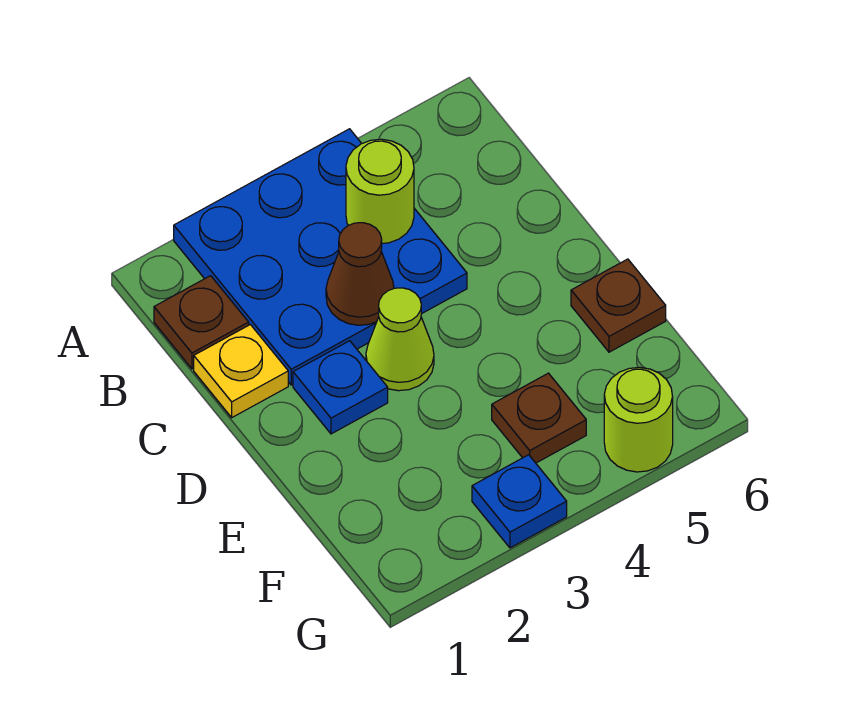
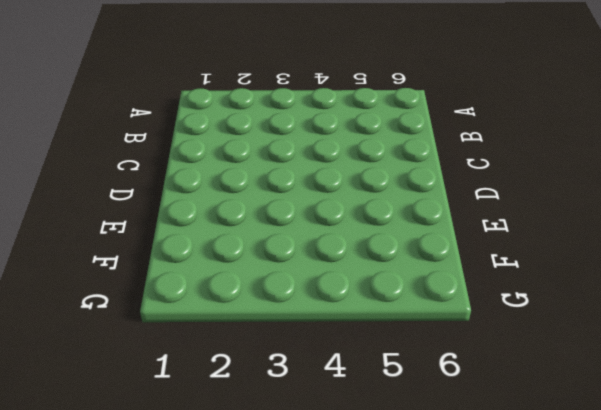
none -> blue plate A2:C4 level 1
none -> brown plate B1 level 1

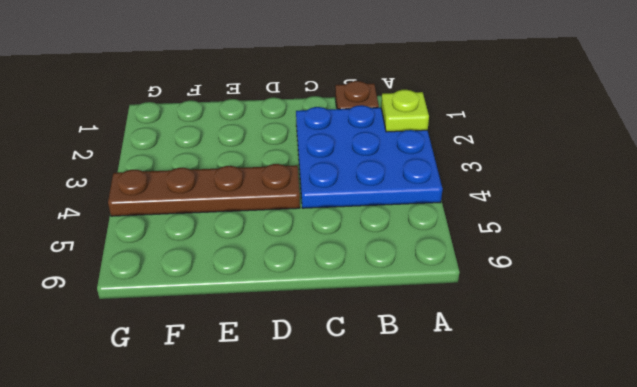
lime plate A2 level 2 -> none
brown plate D4:G4 level 1 -> brown plate F4 level 1
none -> yellow plate C1 level 1
none -> blue plate D2 level 1

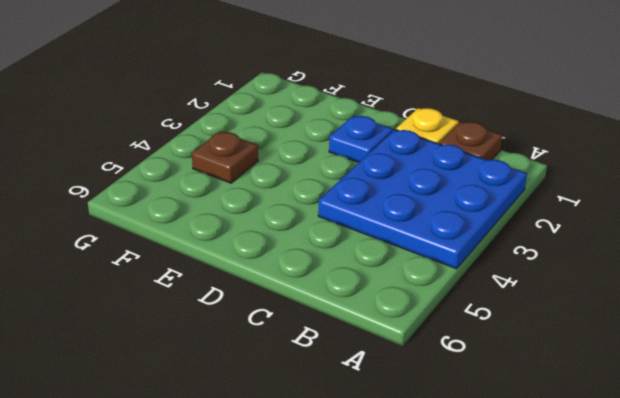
none -> lime cone D3 level 1
none -> brown plate E6 level 1

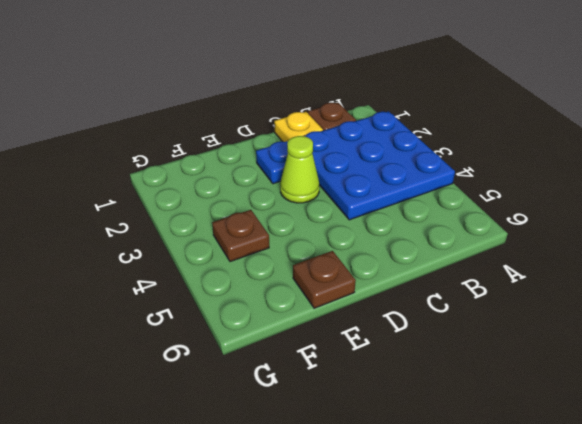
none -> blue plate G3 level 1
none -> lime round brick G5 level 1

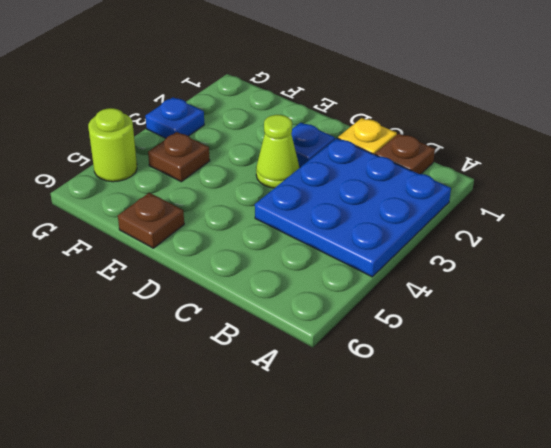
none -> lime round brick B4 level 2
none -> brown cone C3 level 2

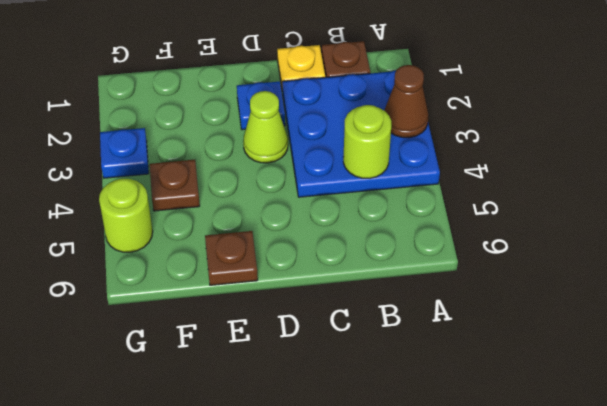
brown cone A3 level 2 -> brown cone C3 level 2

